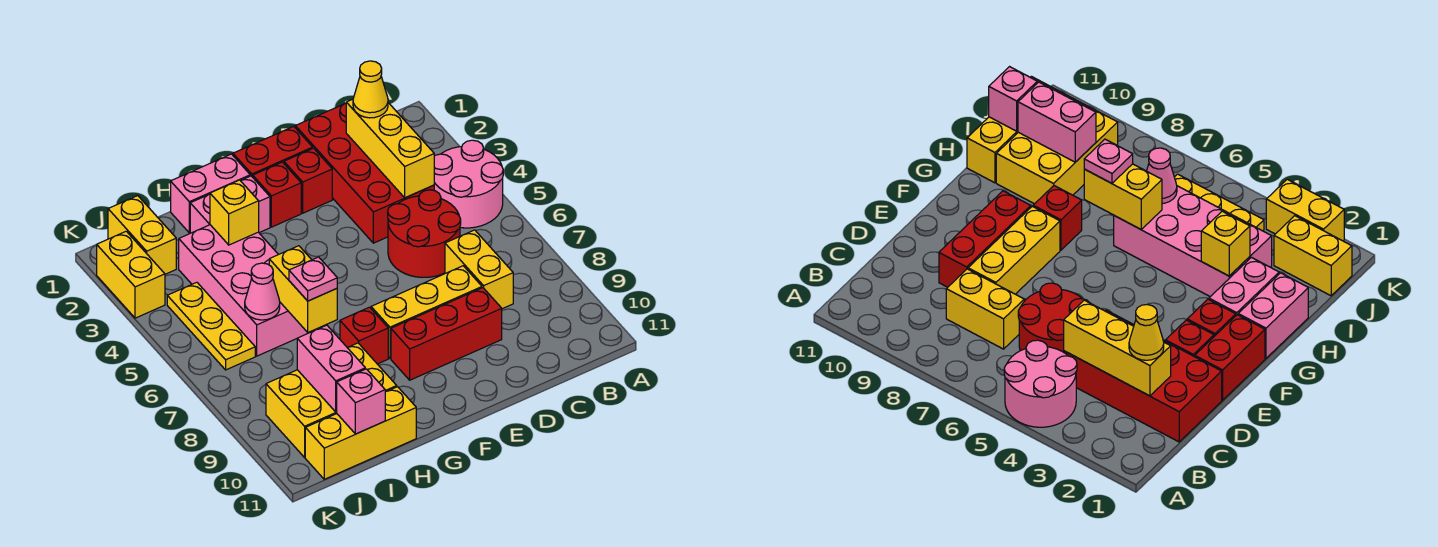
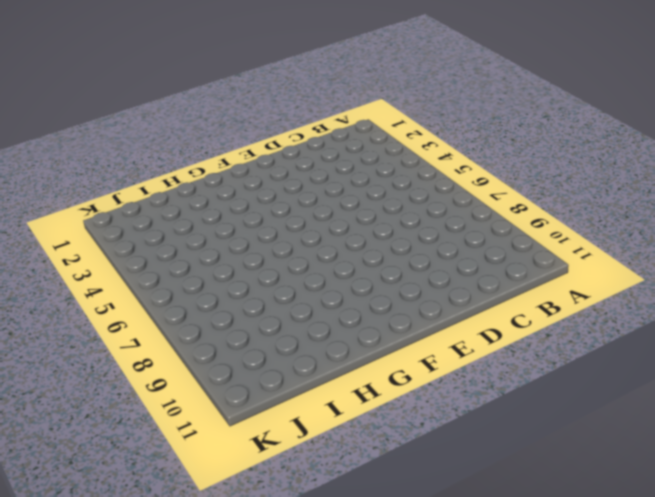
none -> pink round brick A4:B5 level 1
none -> red brick C1:D4 level 1
none -> red round brick C5:D6 level 1

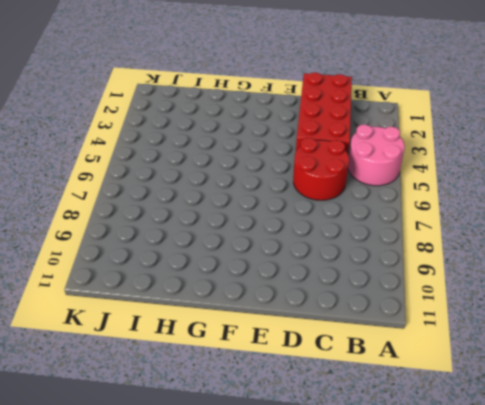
none -> yellow brick C7:C8 level 1
none -> yellow brick D8:F8 level 1
none -> red brick D9:F9 level 1

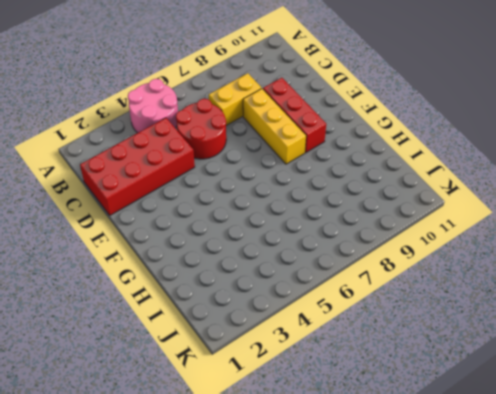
none -> red brick E1:F1 level 1
none -> red brick E2 level 1
none -> red brick F2 level 1

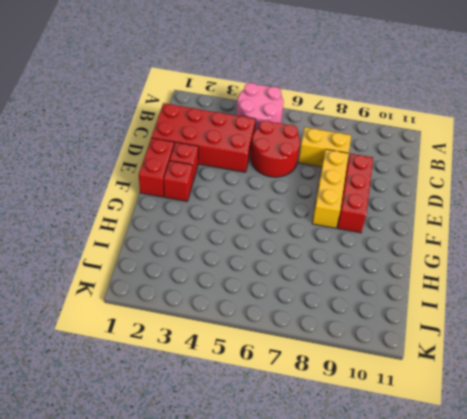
none -> pink brick G1:H1 level 1
none -> pink brick G2:H2 level 1
none -> red brick G8 level 1

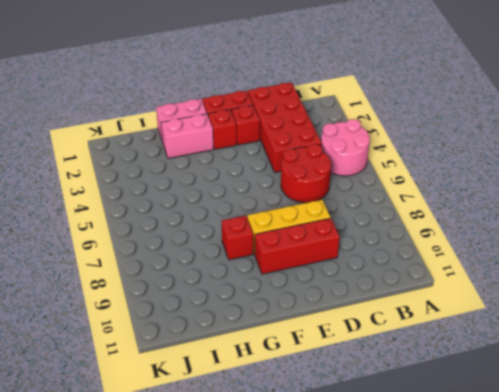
none -> yellow brick C7:C8 level 1
none -> pink brick H3:I6 level 1
none -> yellow brick H9:J10 level 1

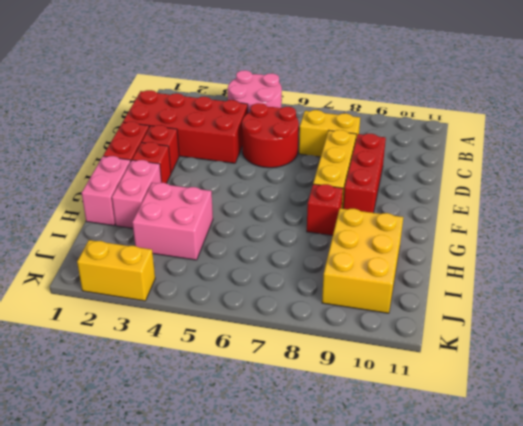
pink brick H3:I4 level 1 -> pink brick H3:I6 level 1
none -> yellow brick H11:J11 level 1
none -> yellow brick J1:J2 level 1
none -> yellow plate J4:J6 level 1

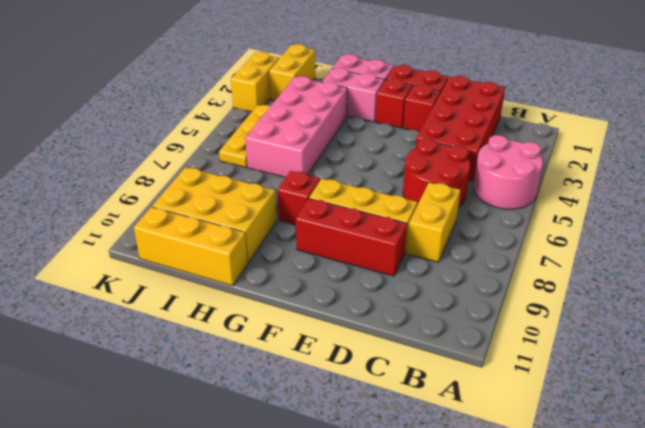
none -> yellow brick C2:C4 level 2
none -> yellow brick H3 level 2
none -> yellow brick H6:H7 level 2

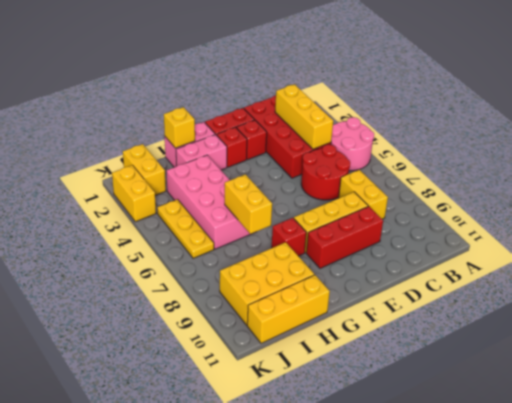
yellow brick H1 level 2 -> yellow brick H3 level 2
none -> pink cone I6 level 2
none -> pink brick I9:I10 level 2
none -> pink brick I11 level 2

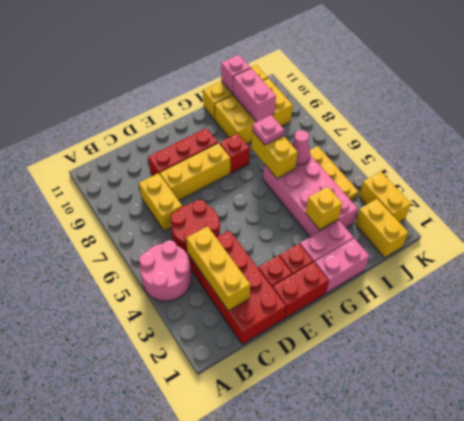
none -> yellow cone C2 level 3

